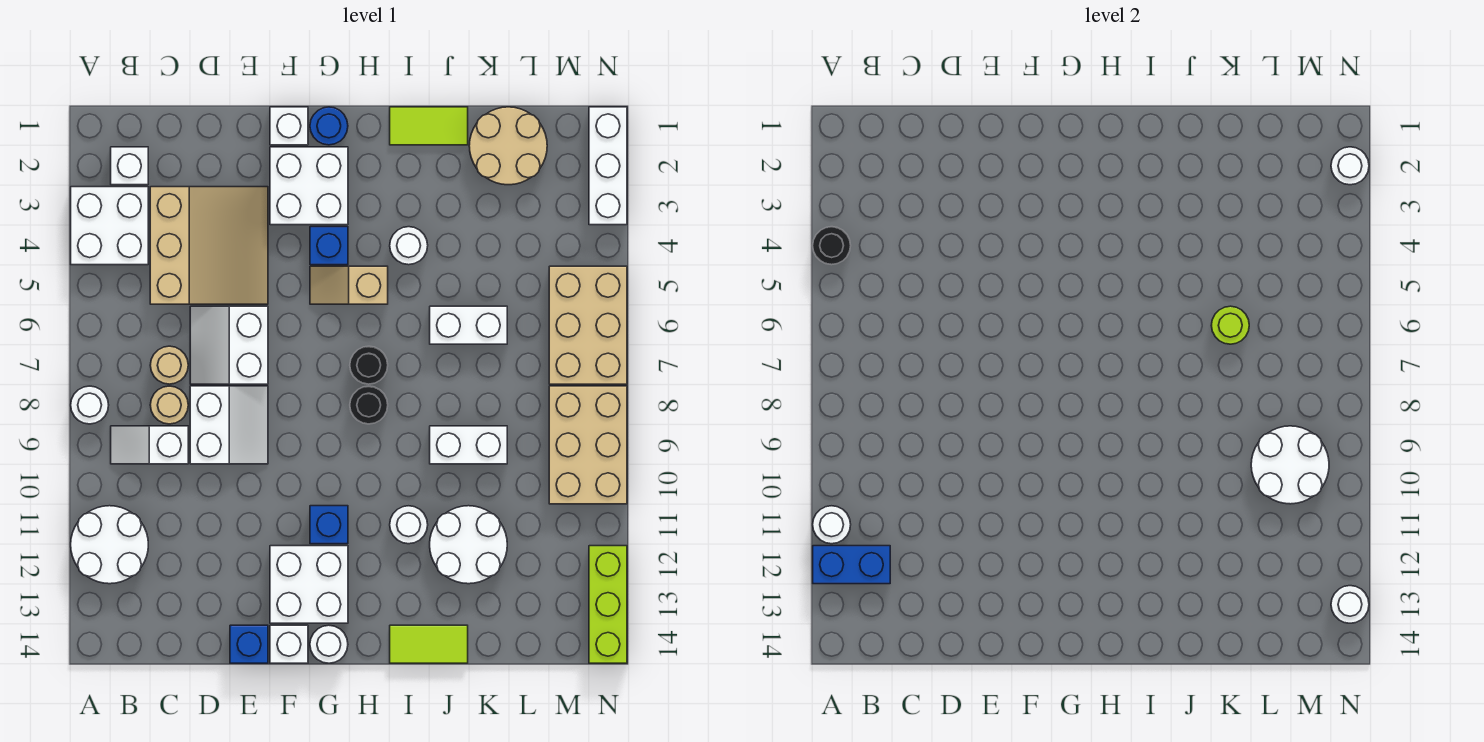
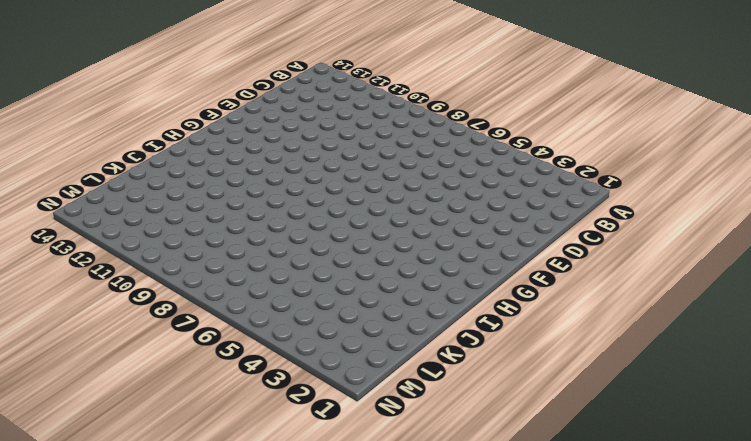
none -> white brick A3:B4 level 1
none -> white round brick A8 level 1
none -> white round brick A11:B12 level 1
none -> white brick B2 level 1

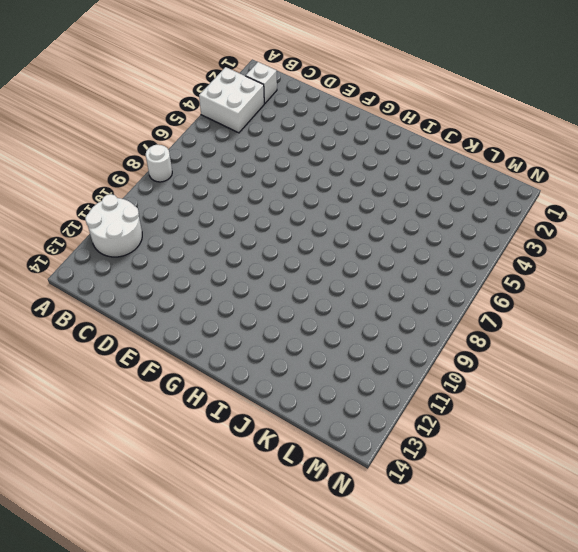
none -> white slope B9:C9 level 1 top C
none -> tan slope C3:E5 level 1 top C
none -> tan round brick C7 level 1
none -> tan round brick C8 level 1

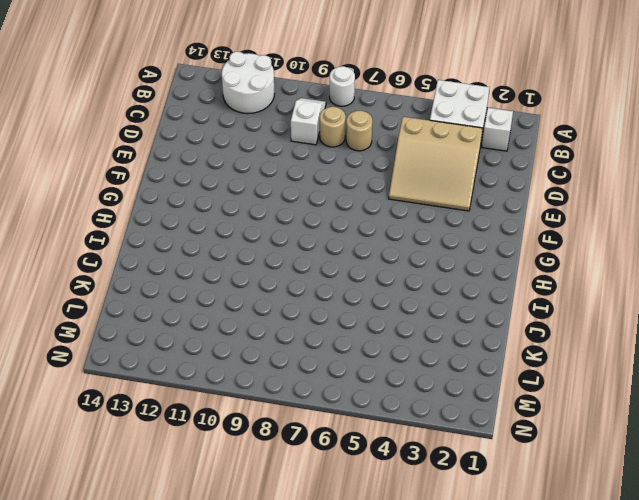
none -> white slope D6:E7 level 1 top E
none -> white slope D8:E9 level 1 top D
none -> blue brick E14 level 1
none -> white brick F1 level 1

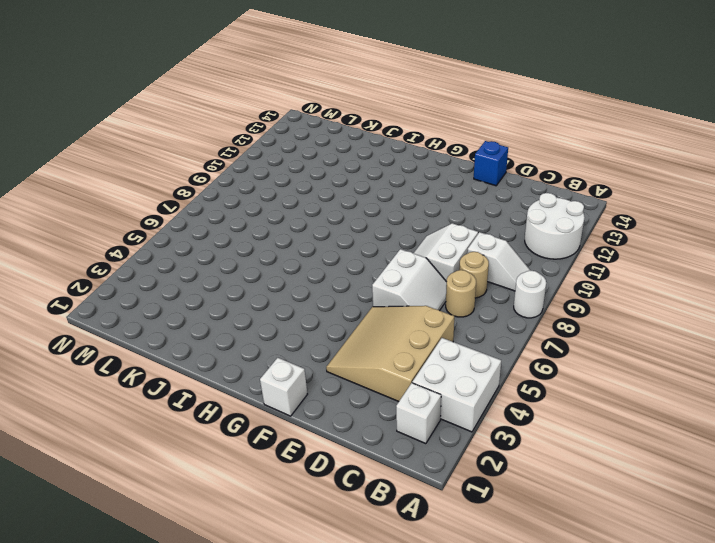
none -> white brick F2:G3 level 1
none -> white brick F12:G13 level 1
none -> white brick F14 level 1
none -> blue round brick G1 level 1

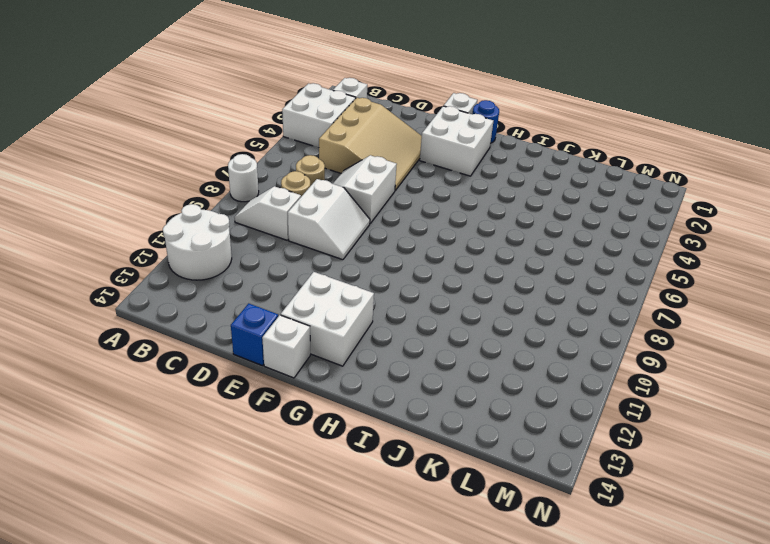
none -> blue brick G4 level 1
none -> tan slope G5:H5 level 1 top H
none -> blue brick G11 level 1
none -> white round brick G14 level 1

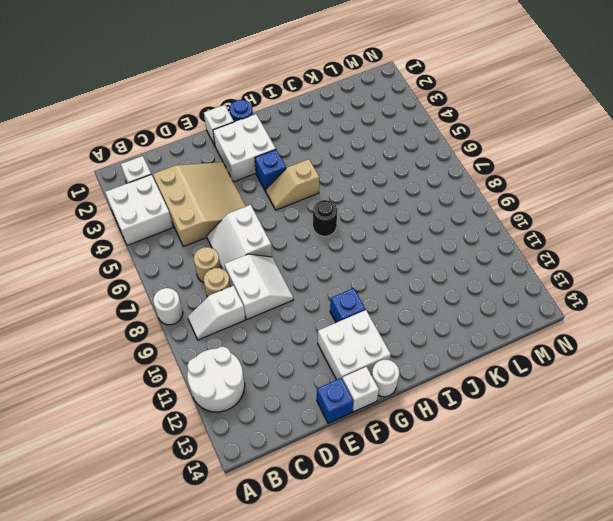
none -> black round brick H8 level 1
none -> lime tile I1:J1 level 1
none -> white round brick I4 level 1
none -> white round brick I11 level 1

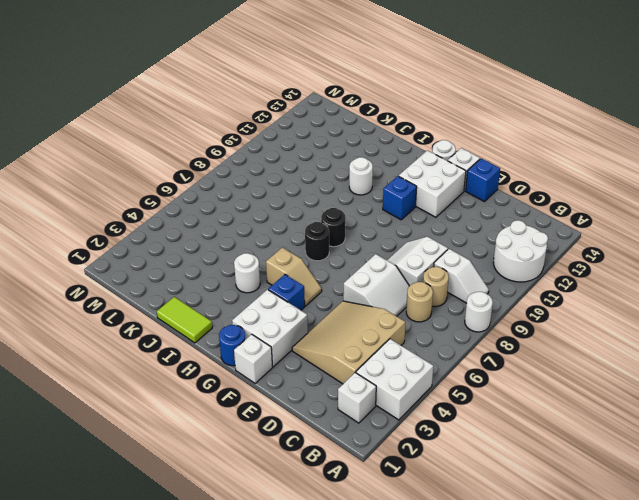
none -> lime tile I14:J14 level 1
none -> white brick J6:K6 level 1
none -> white brick J9:K9 level 1
none -> white round brick J11:K12 level 1

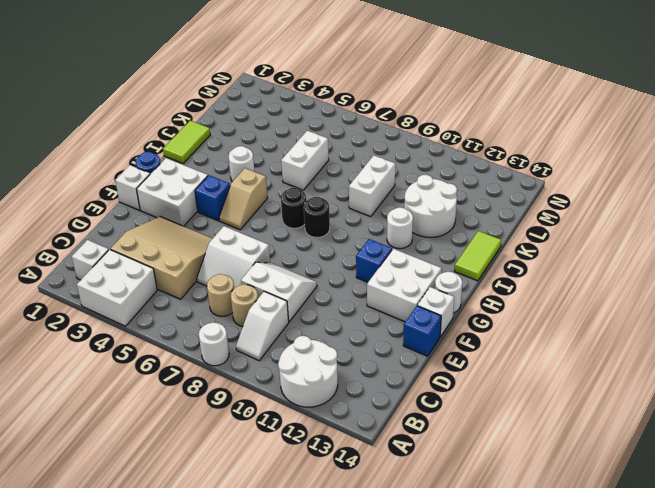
none -> tan round brick K1:L2 level 1
none -> tan brick M5:N7 level 1
none -> tan brick M8:N10 level 1
none -> white brick N1:N3 level 1

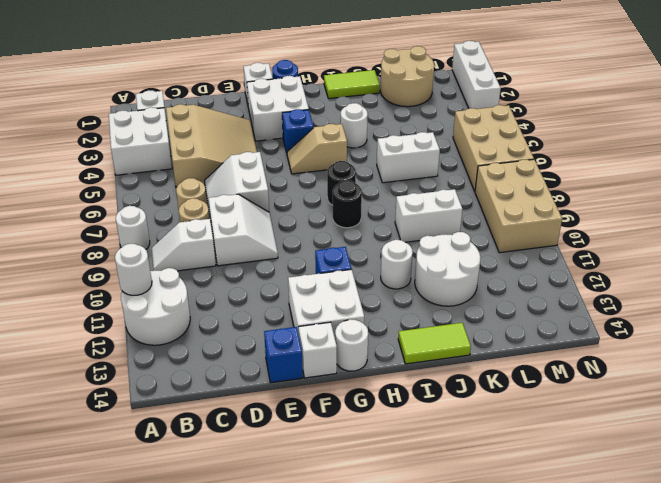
none -> lime brick N12:N14 level 1
none -> black round brick A4 level 2
none -> blue brick A12:B12 level 2
none -> lime round brick K6 level 2

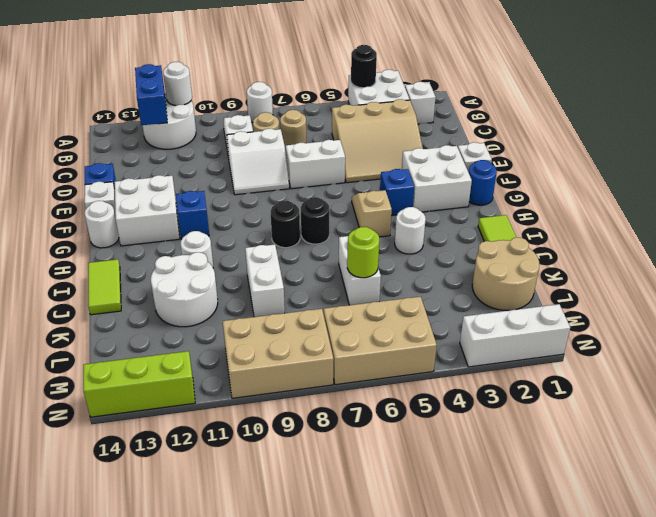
none -> white round brick L9:M10 level 2
none -> white round brick N2 level 2
none -> white round brick N13 level 2

